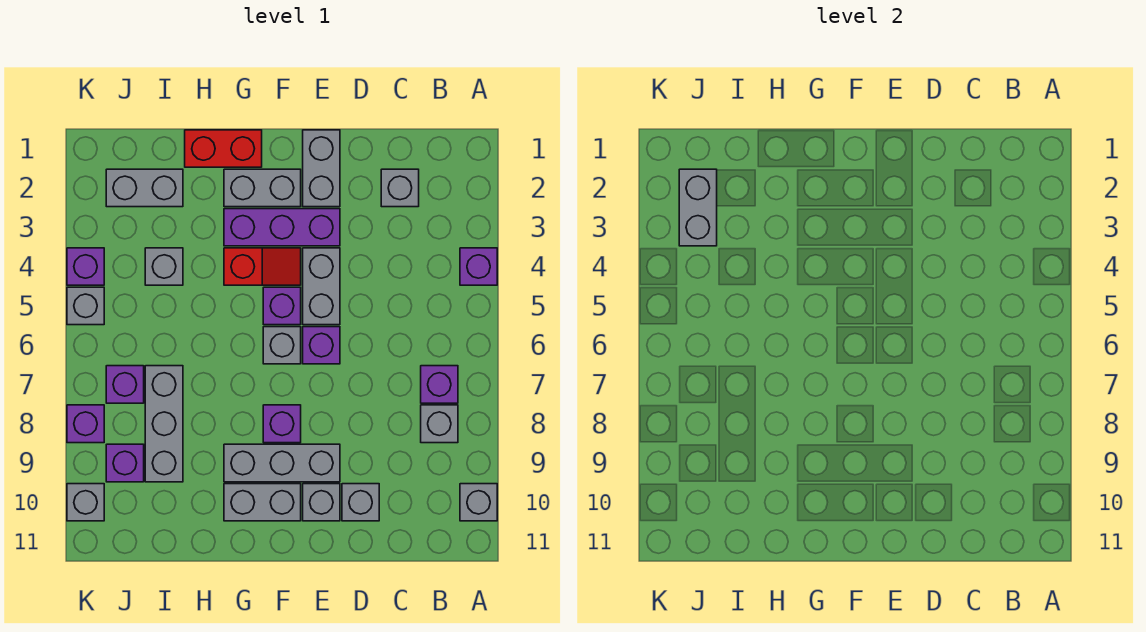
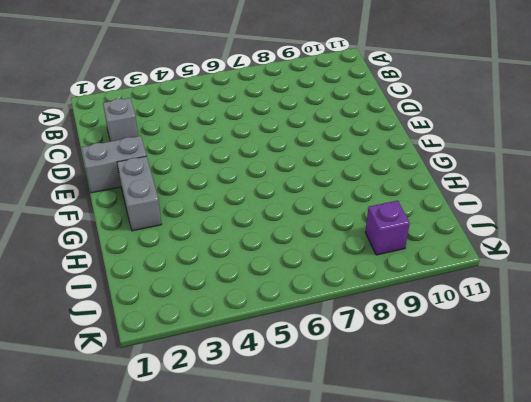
none -> purple brick A4 level 1
none -> grey brick A10 level 1
none -> purple brick B7 level 1

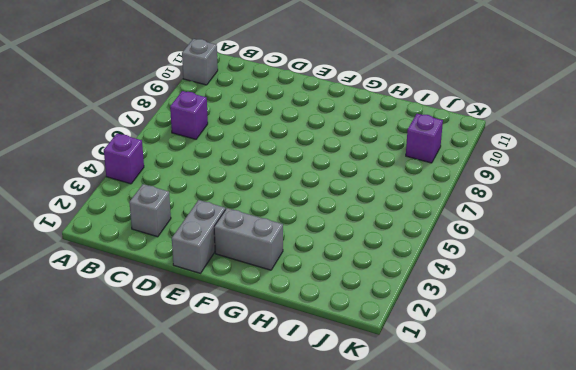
none -> grey brick B8 level 1
none -> grey brick D10 level 1
none -> purple brick E3:G3 level 1

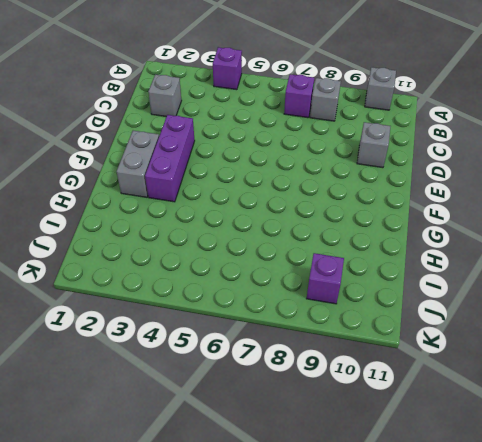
none -> grey brick E1:E2 level 1
none -> grey brick E4:E5 level 1
none -> purple brick E6 level 1

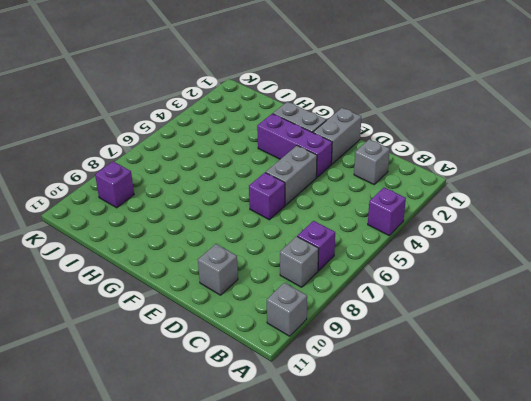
none -> grey brick E9:G9 level 1
none -> grey brick E10 level 1
none -> red slope F4:G4 level 1 top G

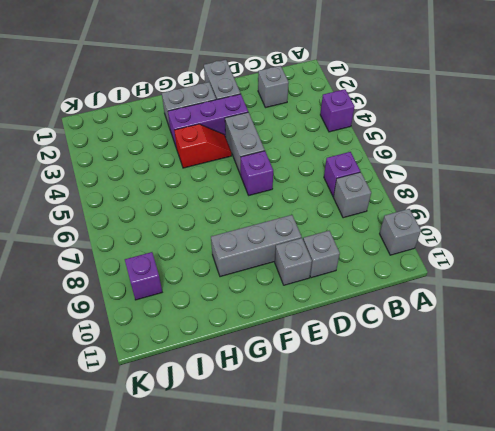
none -> purple brick F5 level 1
none -> grey brick F6 level 1
none -> purple brick F8 level 1

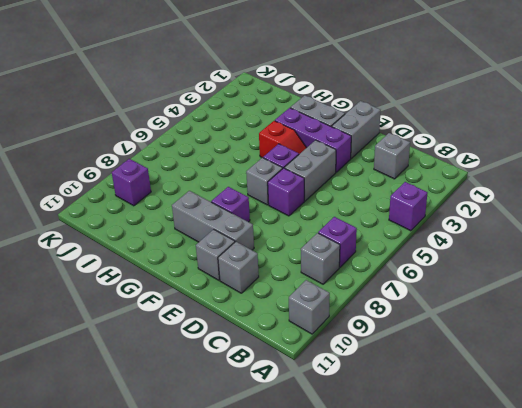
none -> grey brick F10:G10 level 1
none -> red brick G1:H1 level 1
none -> grey brick I2:J2 level 1

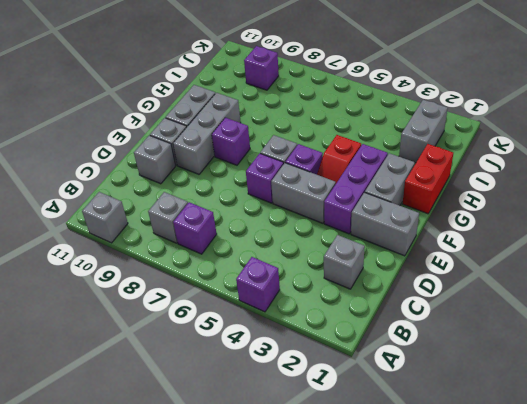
none -> grey brick I4 level 1
none -> grey brick I7:I9 level 1
none -> purple brick J7 level 1

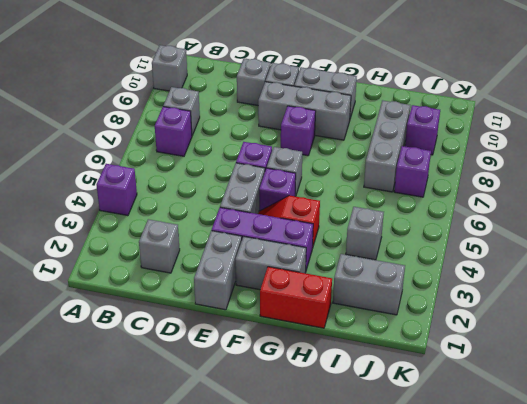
none -> purple brick K4 level 1
none -> grey brick K5 level 1
none -> purple brick K8 level 1

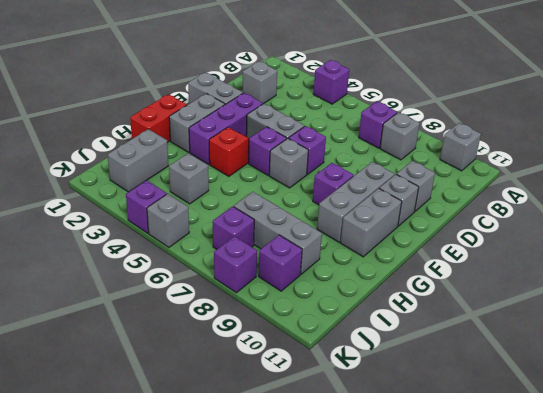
none -> grey brick K10 level 1
none -> grey brick J2:J3 level 2

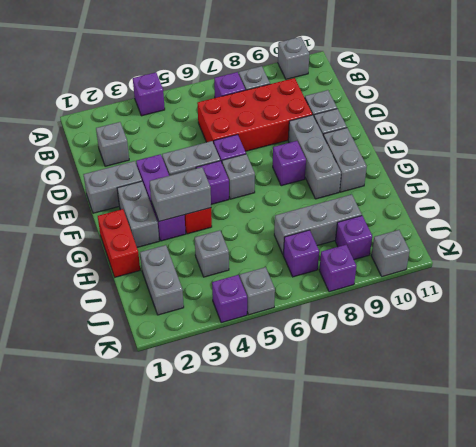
red brick C6:D9 level 1 -> none
grey brick G3:G4 level 2 -> grey brick J2:J3 level 2

